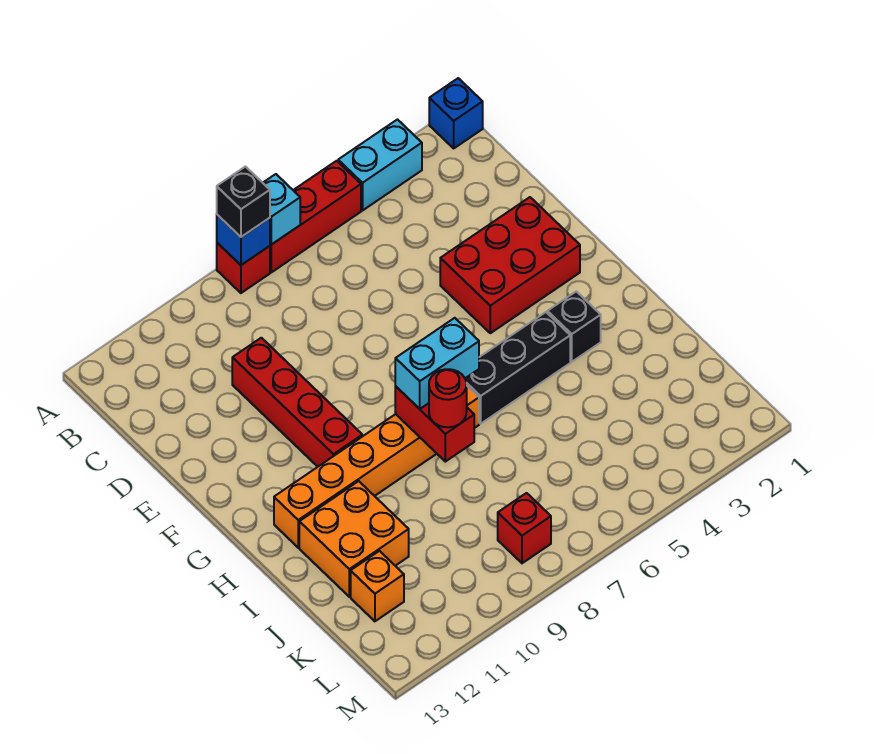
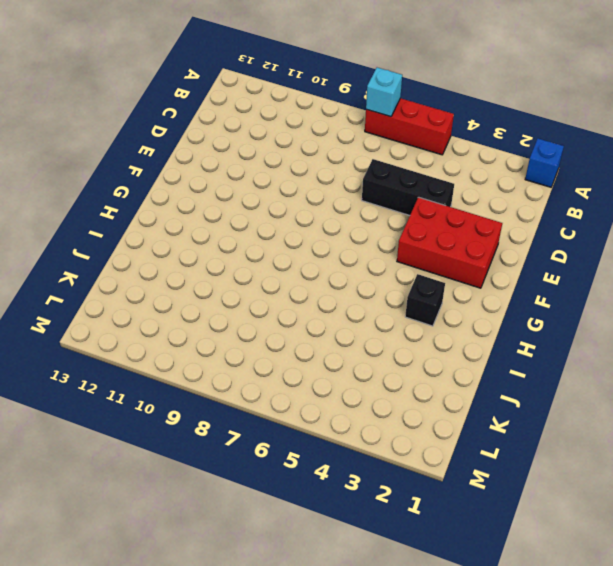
black brick D4:D6 level 1 -> black brick H4:H6 level 1
none -> cyan brick A3:A4 level 1
none -> red brick A8 level 1
none -> red brick D10:G10 level 1

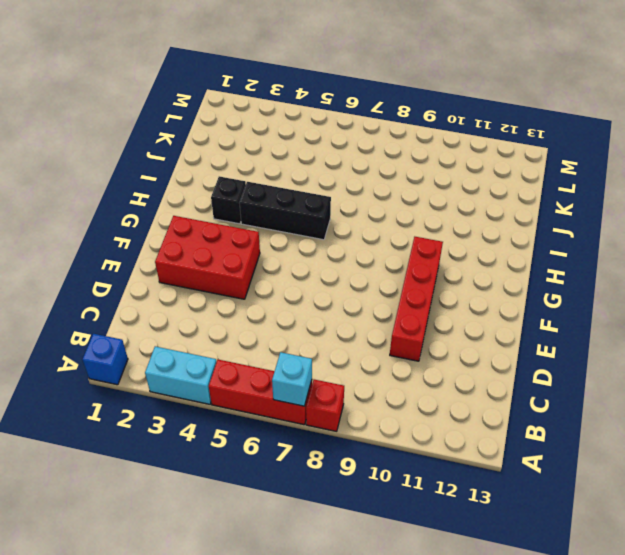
none -> orange brick H7:H12 level 1
none -> orange brick I11:J12 level 1
none -> orange brick K12 level 1

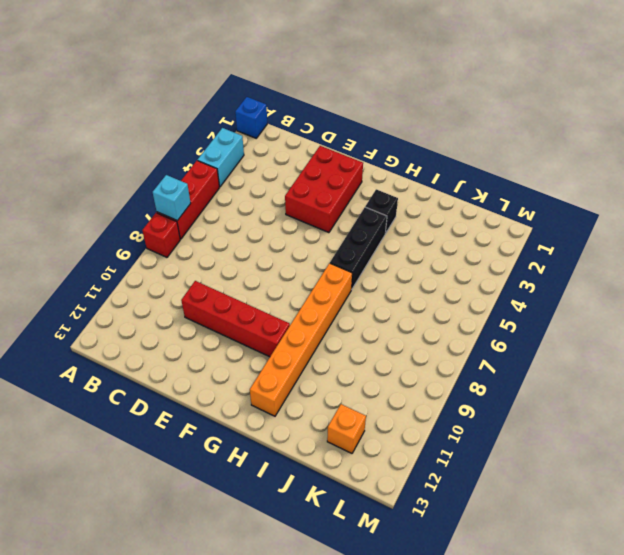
none -> orange brick I11:J12 level 1
none -> red brick L8 level 1
none -> blue brick A8 level 2

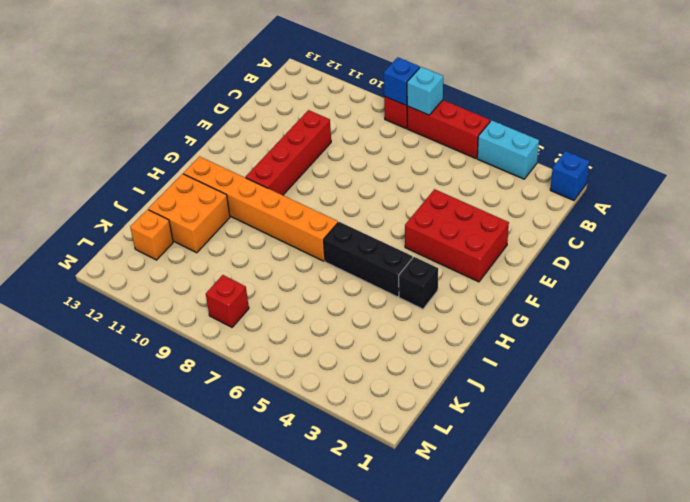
none -> red brick H8:I8 level 2
none -> black brick A8 level 3
none -> cyan brick H7:H8 level 3

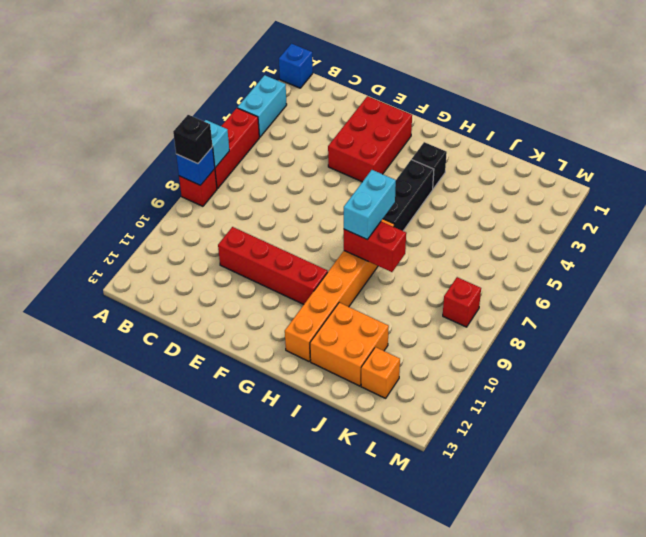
none -> red round brick I8 level 3

